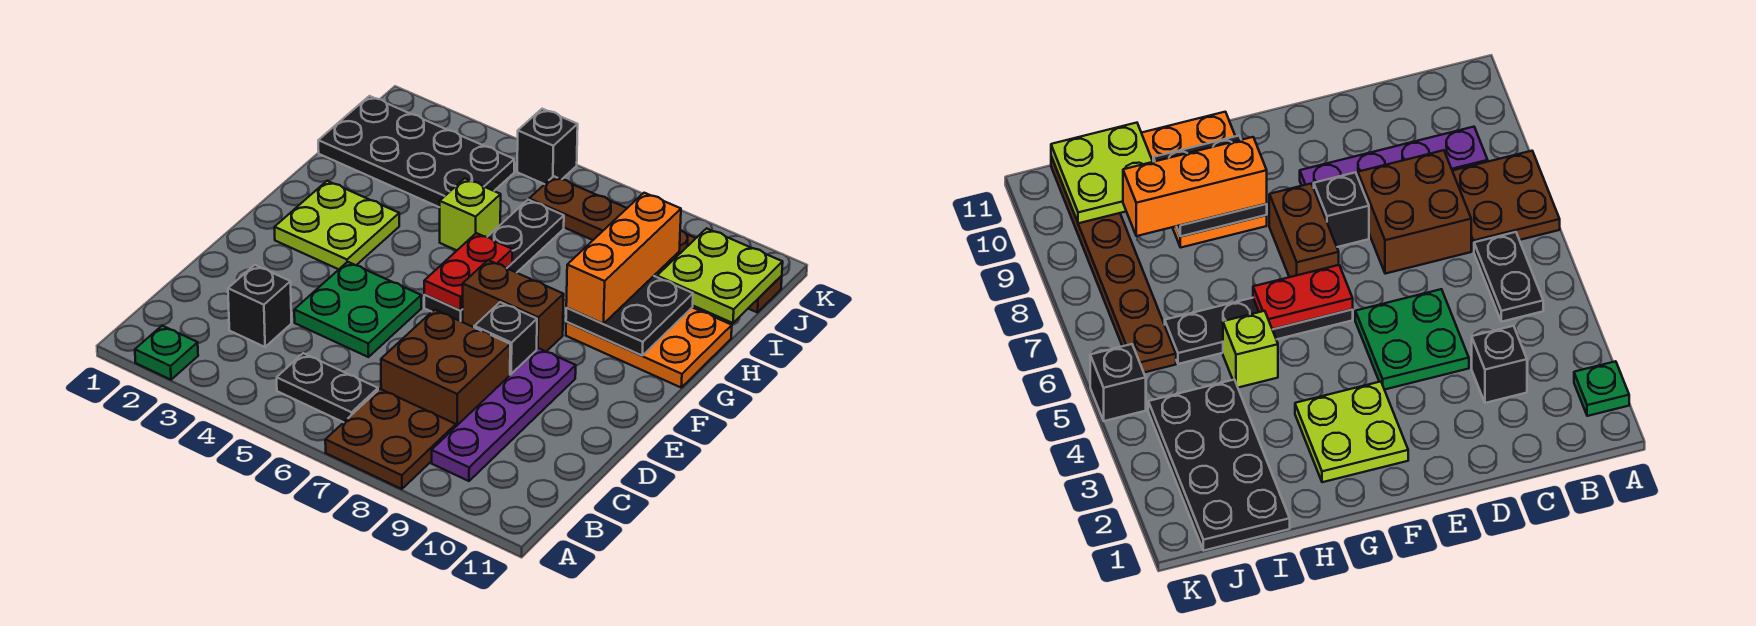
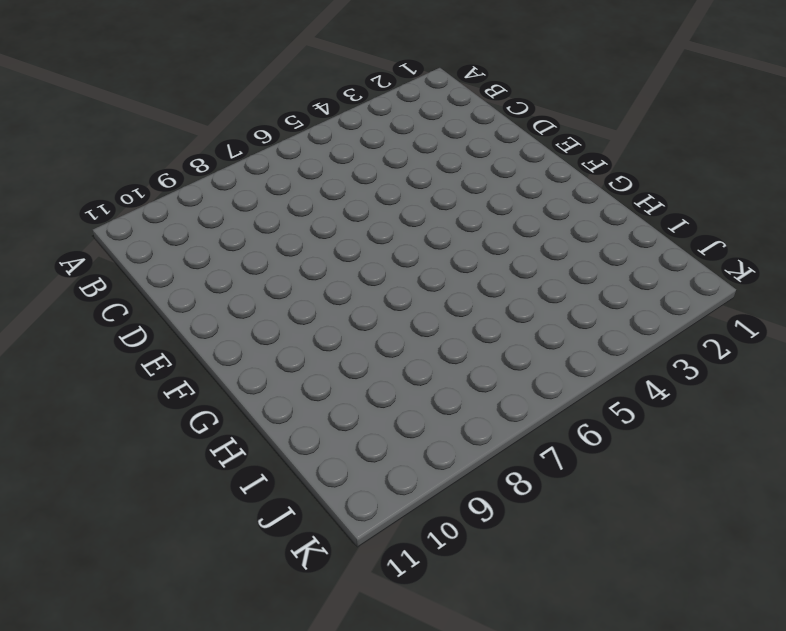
none -> green plate A2 level 1
none -> brown plate A7:B8 level 1
none -> black plate B5:B6 level 1

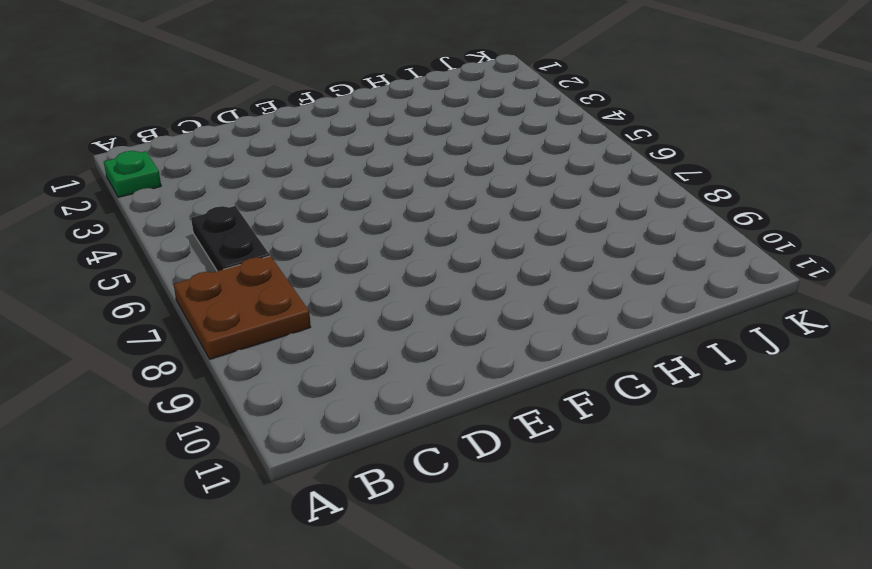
none -> purple plate B9:E9 level 1
none -> black brick C3 level 1
none -> brown brick C7:D8 level 1

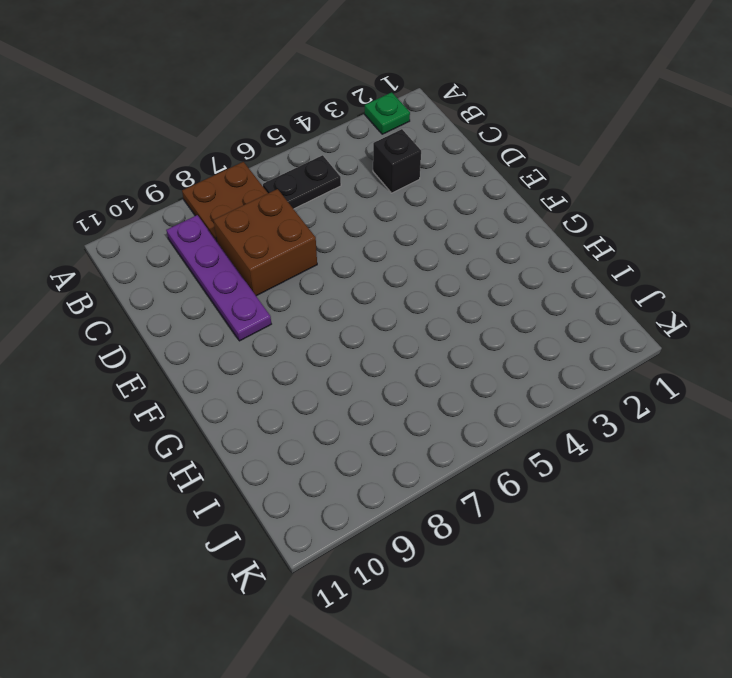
none -> green plate D4:E5 level 1
none -> black brick E8 level 1
none -> lime plate F2:G3 level 1

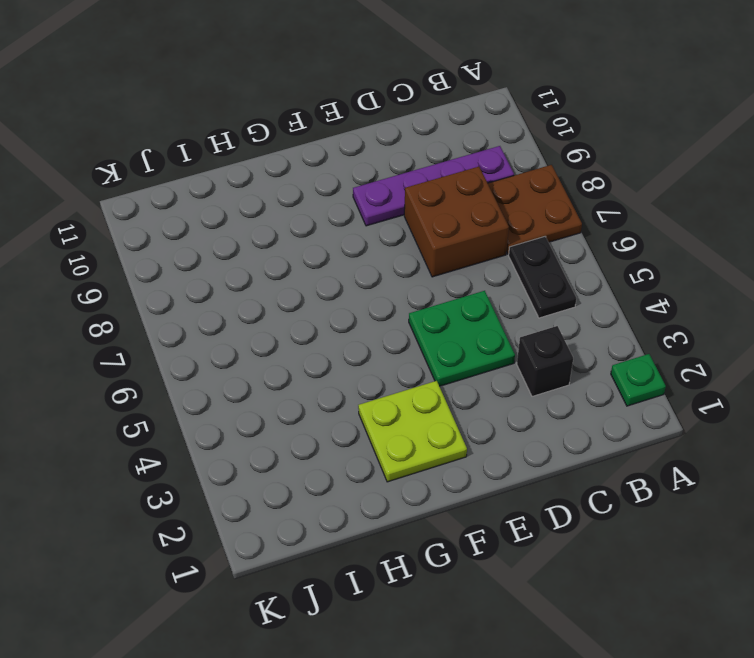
none -> black brick E8 level 1
none -> black plate F6:I6 level 1
none -> brown brick F7:F8 level 1

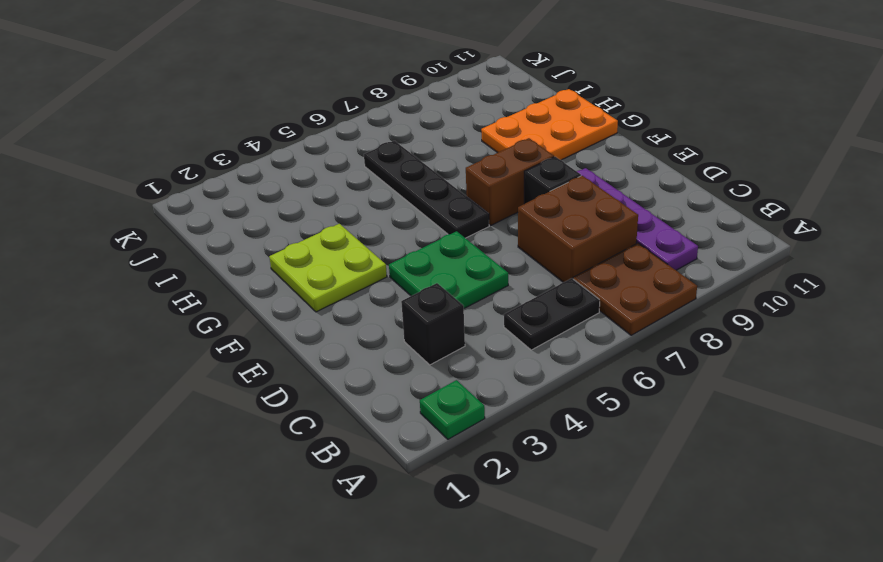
none -> lime brick H5 level 1
none -> black plate I1:J4 level 1
none -> brown plate J6:J11 level 1

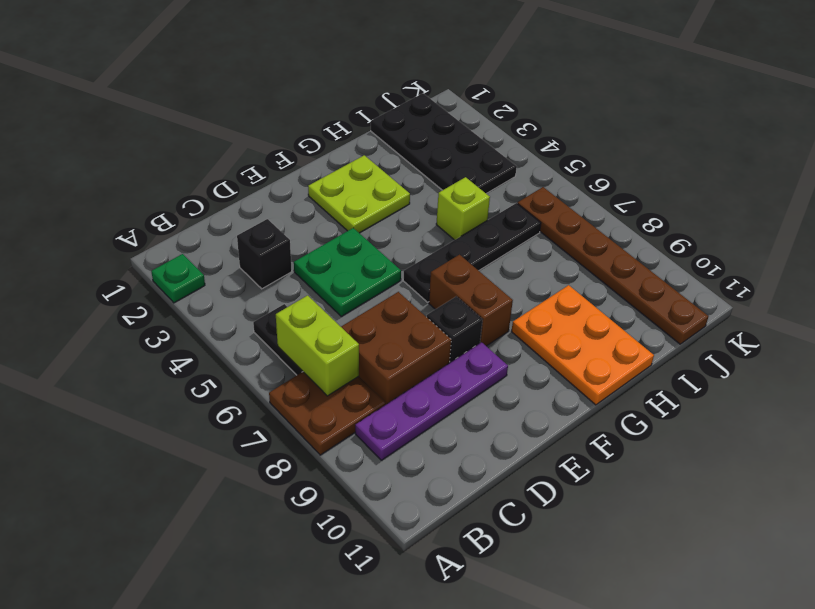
lime brick B6:B7 level 2 -> none
none -> black brick K5 level 1
none -> red plate F6:G6 level 2
none -> black plate G9:H10 level 2

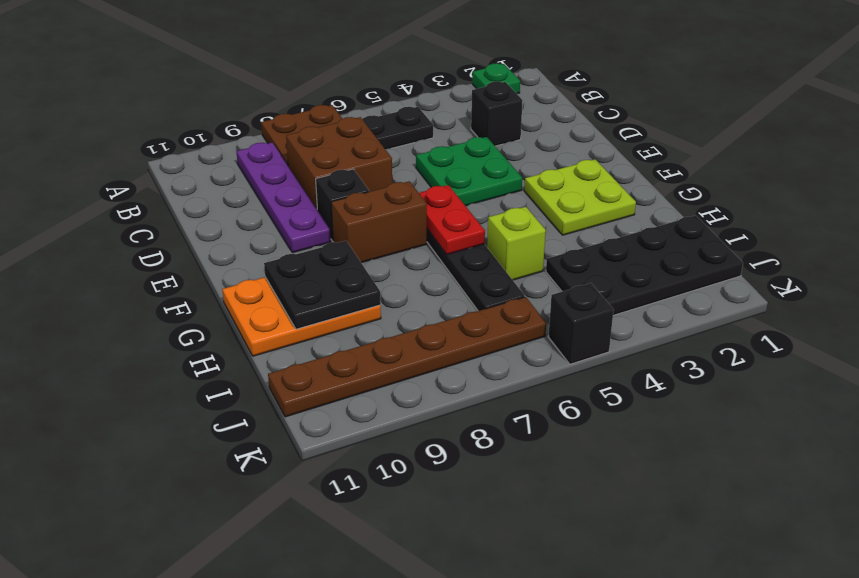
none -> lime plate I10:J11 level 2
none -> orange brick G9:I9 level 3

